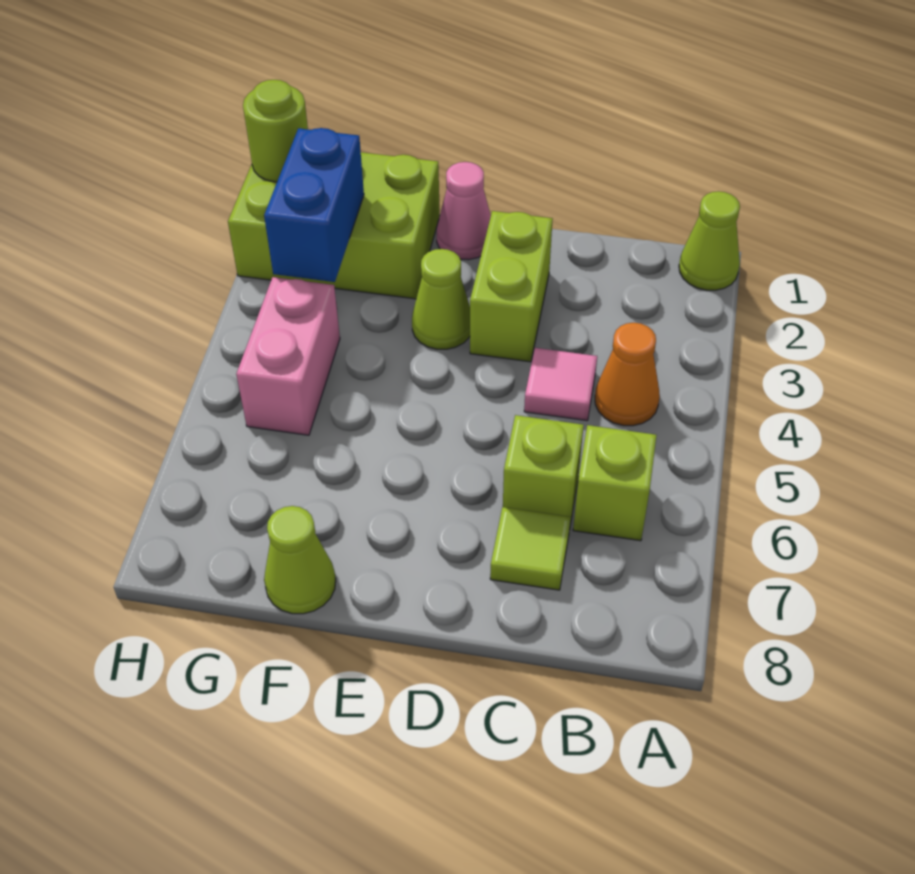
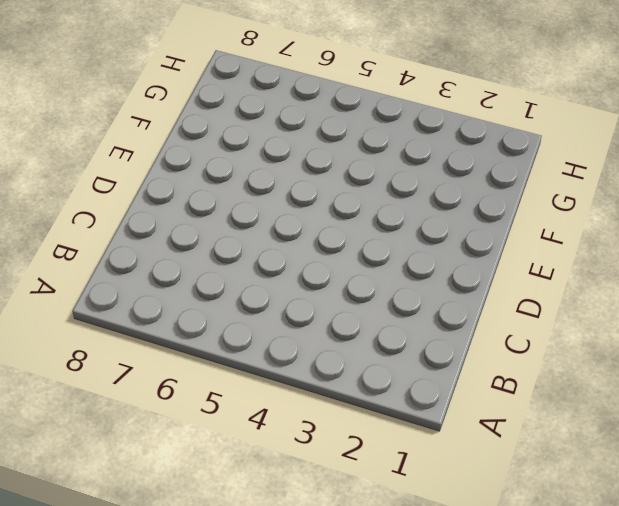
none -> lime cone A1 level 1
none -> orange cone B4 level 1
none -> lime brick B6 level 1

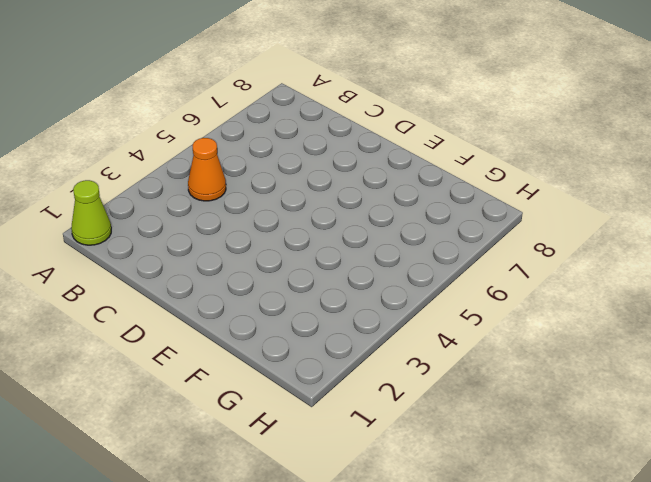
none -> lime brick B6 level 1
none -> pink tile C4 level 1
none -> lime brick C6 level 1

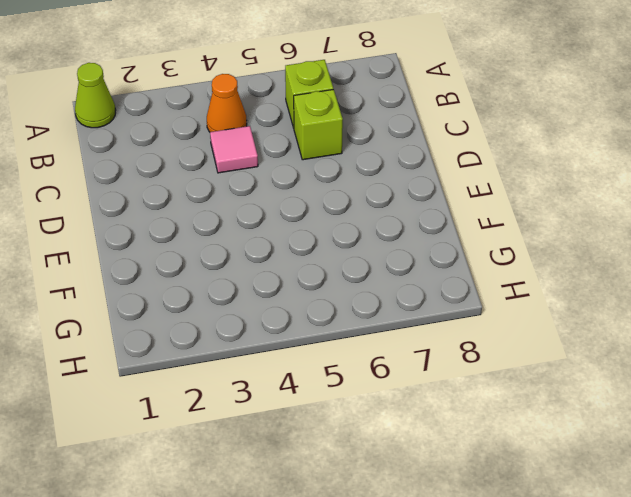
none -> lime tile C7 level 1
none -> lime brick D2:D3 level 1
none -> pink cone E1 level 1

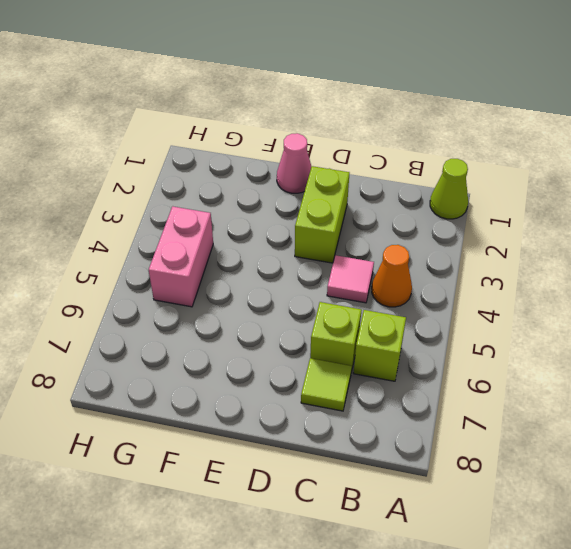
none -> lime cone E3 level 1
none -> lime brick F1:H2 level 1
none -> lime cone F8 level 1

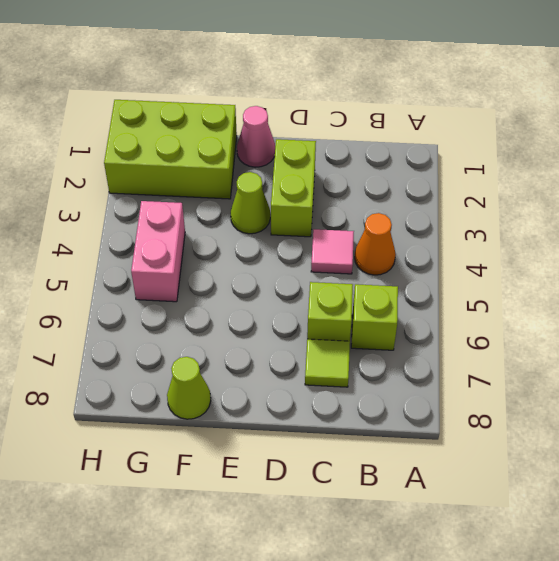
none -> lime cone A1 level 1
none -> blue brick G2:G3 level 2
none -> lime round brick H1 level 2

